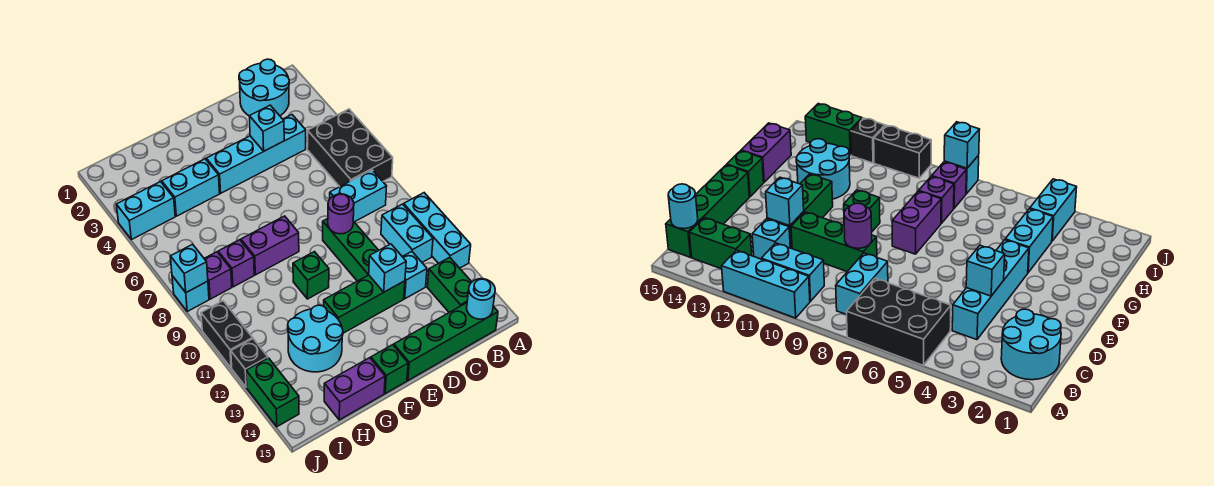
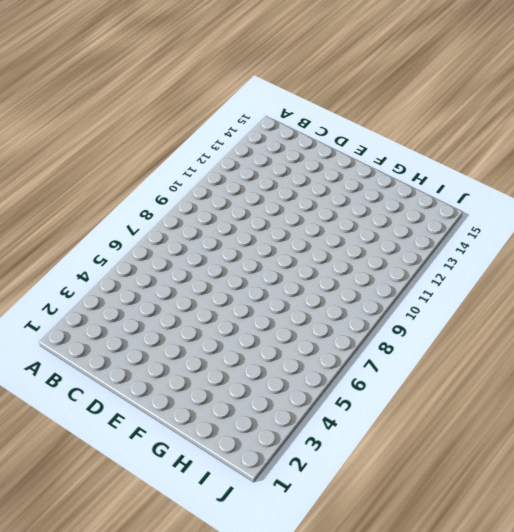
none -> black brick A5:B7 level 1
none -> cyan brick A10:A12 level 1
none -> cyan round brick B1:C2 level 1

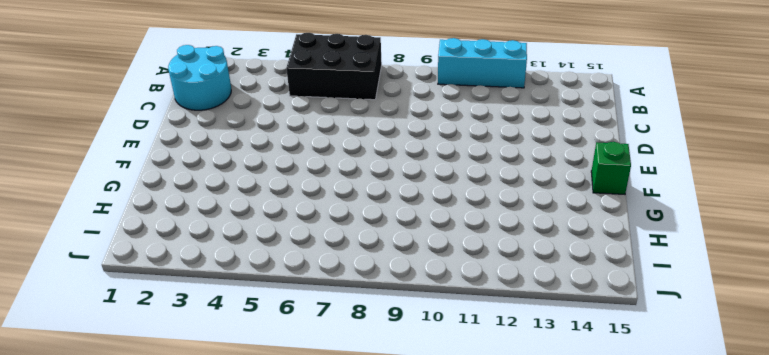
none -> cyan brick B8:C8 level 1
none -> cyan brick B10:B11 level 1
none -> green brick B13:B14 level 1

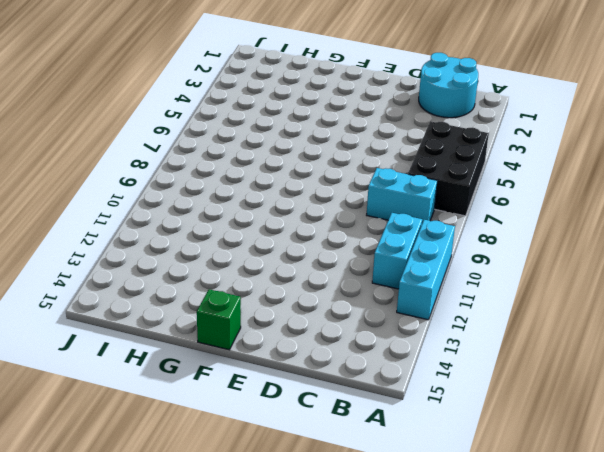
none -> green brick B13:B14 level 1
none -> green brick B15:E15 level 1
none -> cyan brick C4:F4 level 1

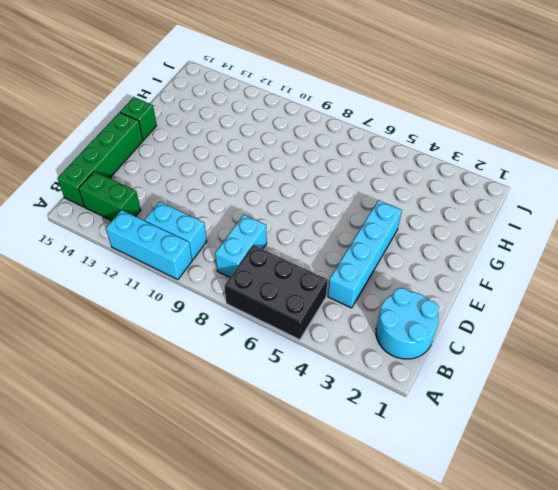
none -> cyan brick C12 level 1
none -> green brick D9:D11 level 1
none -> green brick D12:F12 level 1

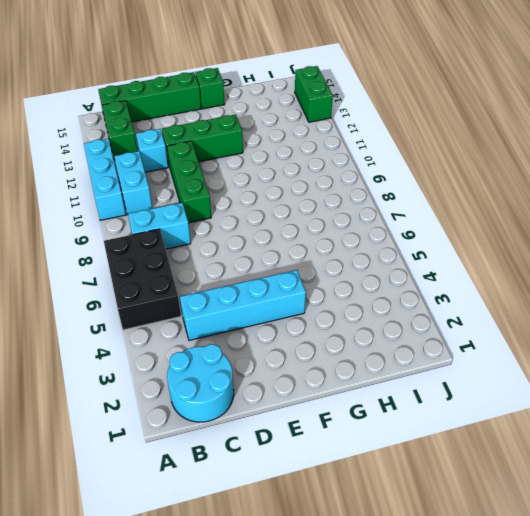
none -> purple brick F8:G8 level 1
none -> green brick F10 level 1
none -> cyan brick G4:H4 level 1

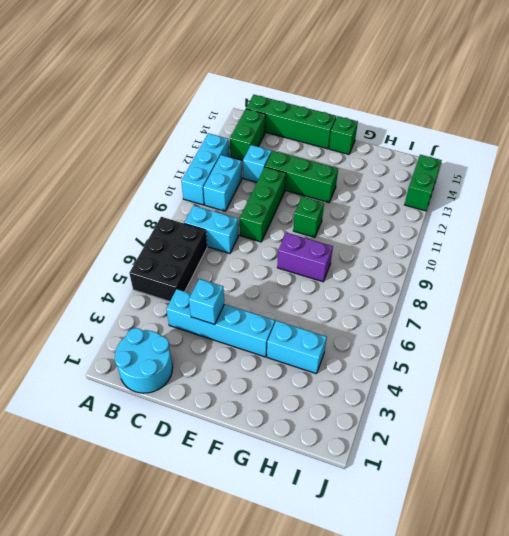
none -> cyan round brick G12:H13 level 1
none -> purple brick G15:H15 level 1
none -> purple brick H8 level 1

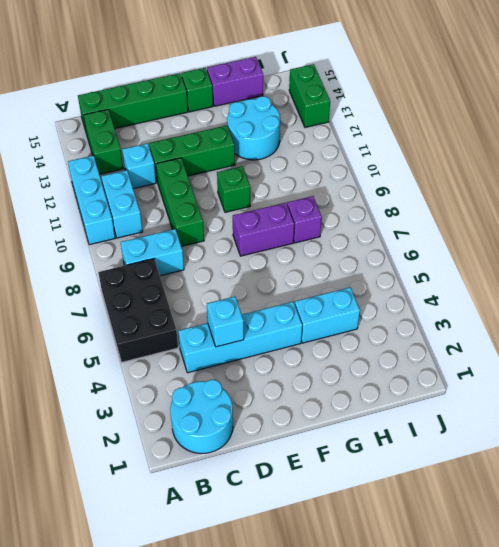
none -> cyan brick I4:J4 level 1
none -> purple brick I8 level 1
none -> cyan brick J8 level 1

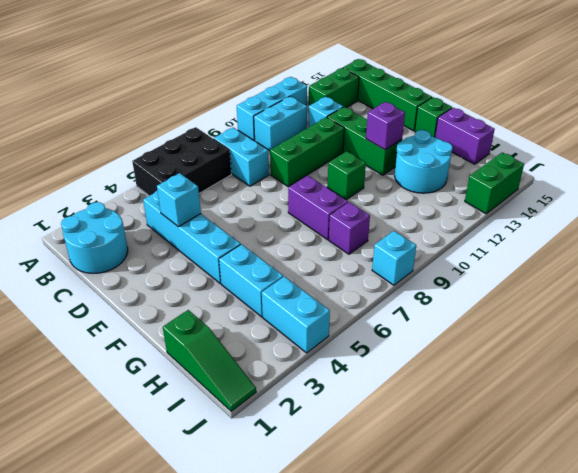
purple brick F12 level 2 -> purple brick I8 level 1
green slope H1:J1 level 1 top H -> none
none -> black brick J10:J11 level 1
none -> black brick J12 level 1
none -> cyan round brick B15 level 2

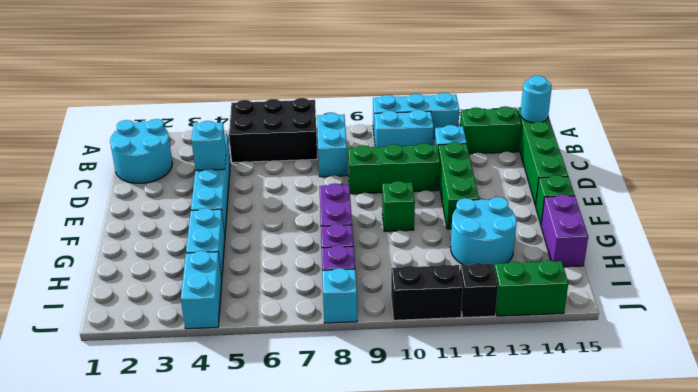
none -> purple round brick D9 level 2
none -> cyan brick D12 level 2
none -> cyan brick J8 level 2

